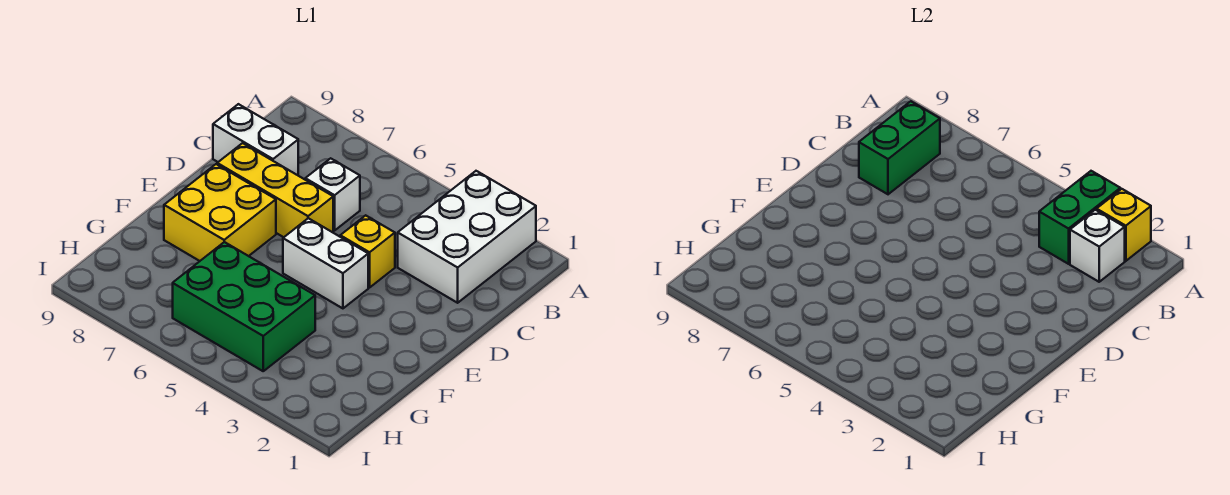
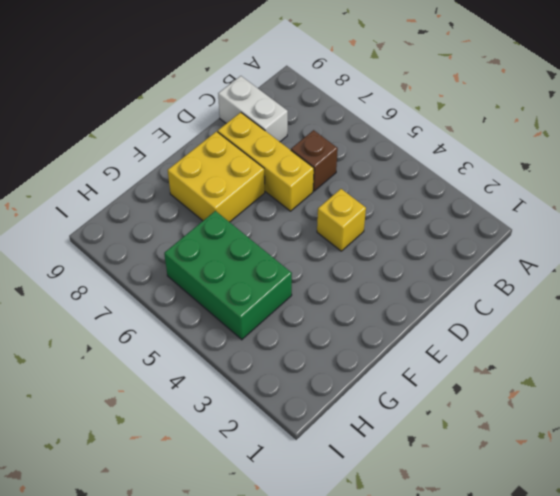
brown brick C6 level 1 -> white brick C6 level 1
none -> white brick A2:C3 level 1
none -> white brick E4:E5 level 1
none -> yellow brick A2 level 2

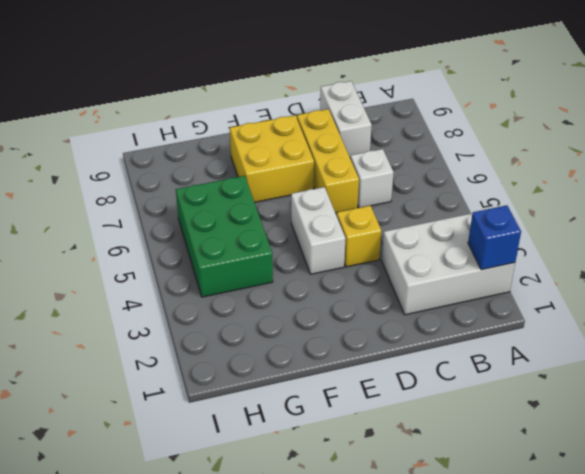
blue brick A2 level 2 -> yellow brick A2 level 2
none -> green brick A3:B3 level 2
none -> white brick B2 level 2
none -> green brick B8:C8 level 2

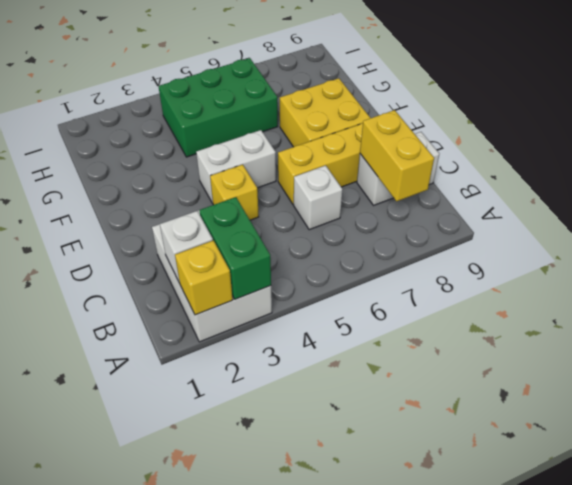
yellow brick B8:C8 level 2 -> green brick B8:C8 level 2

